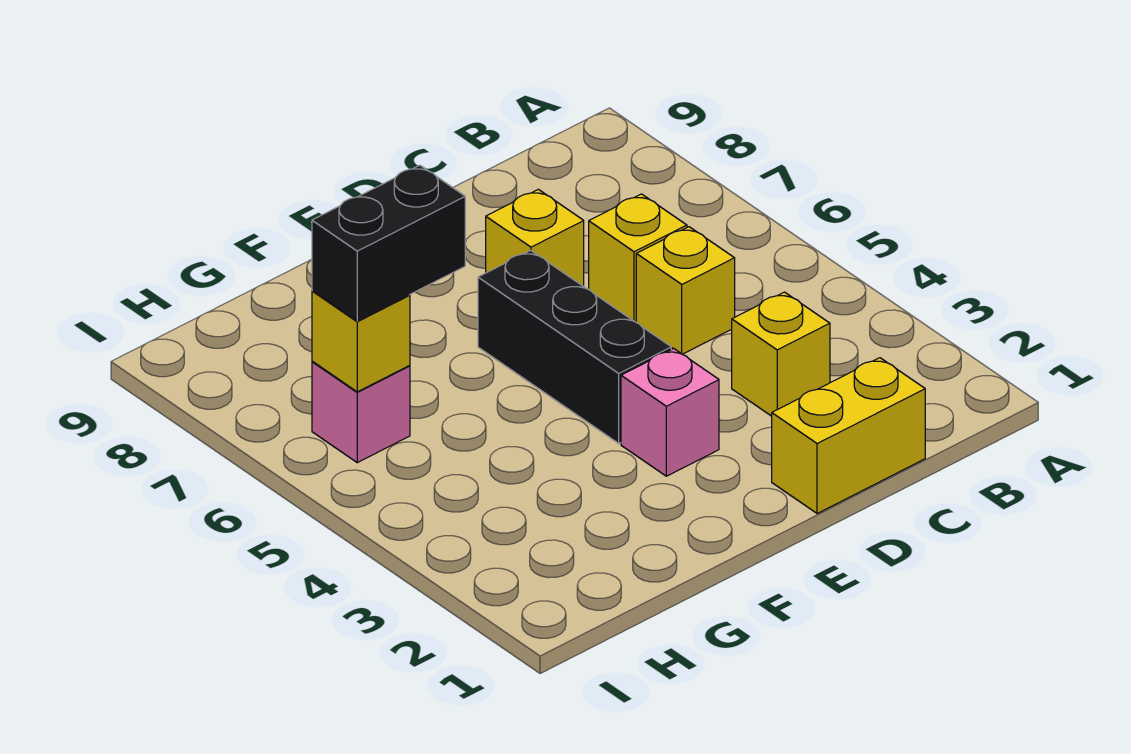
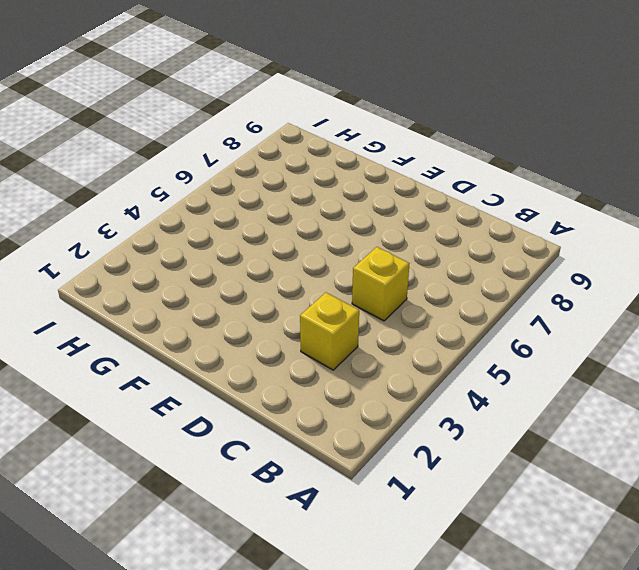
none -> yellow brick C1:D1 level 1
none -> yellow brick C6 level 1

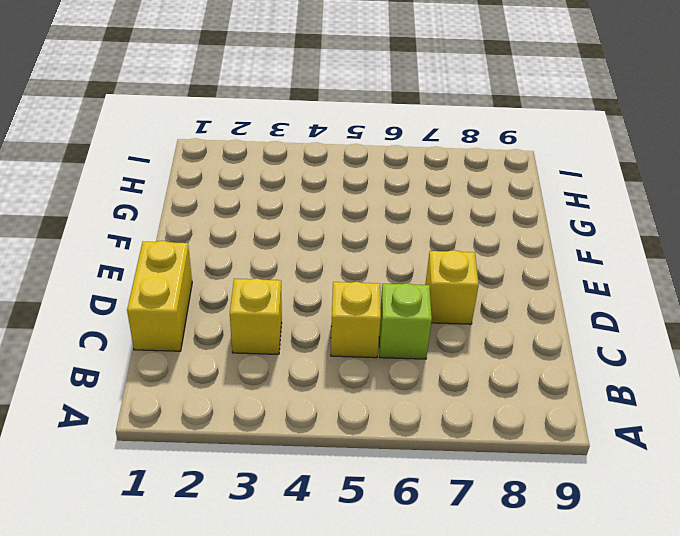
lime brick C6 level 1 -> yellow brick C6 level 1
none -> pink brick E3 level 1
none -> black brick E4:E6 level 1

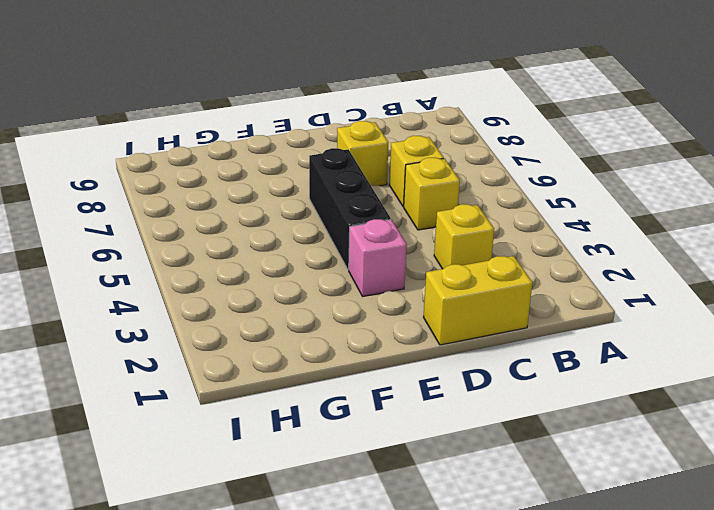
none -> pink brick H6 level 1
none -> yellow brick H6 level 2

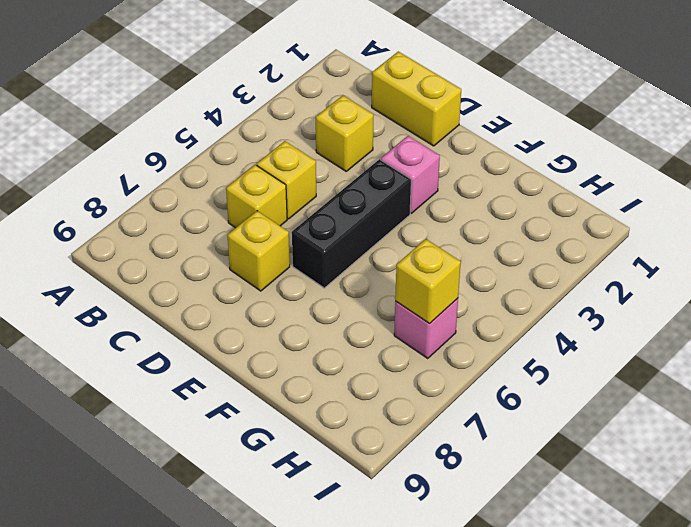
none -> black brick G6:H6 level 3

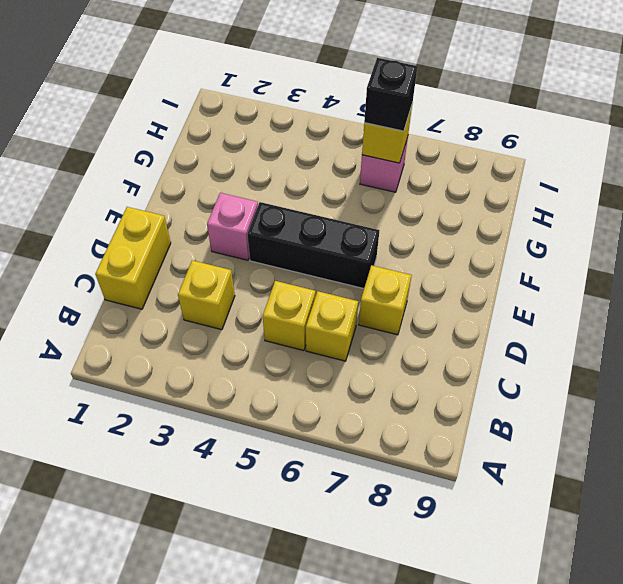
black brick H6 level 3 -> black brick G6:H6 level 3

